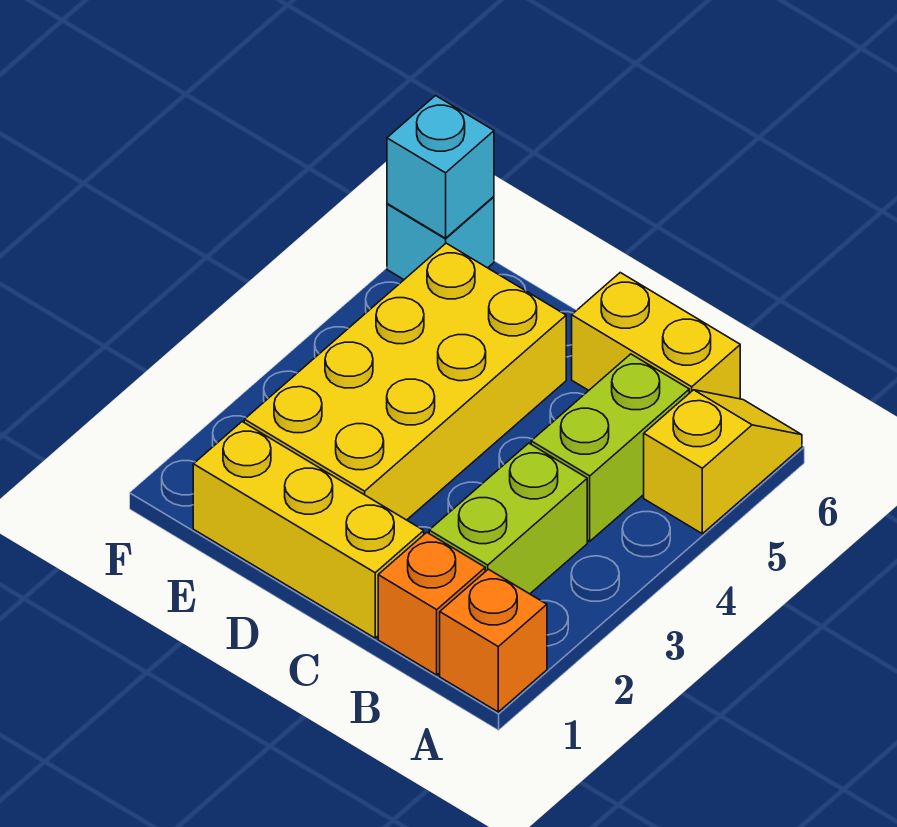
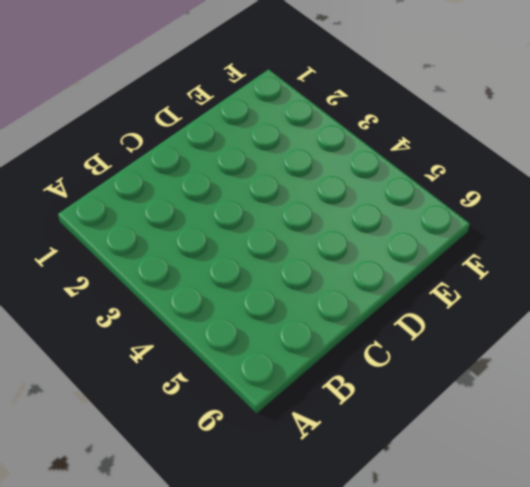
none -> orange brick A1 level 1
none -> yellow slope A5:A6 level 1 top 5

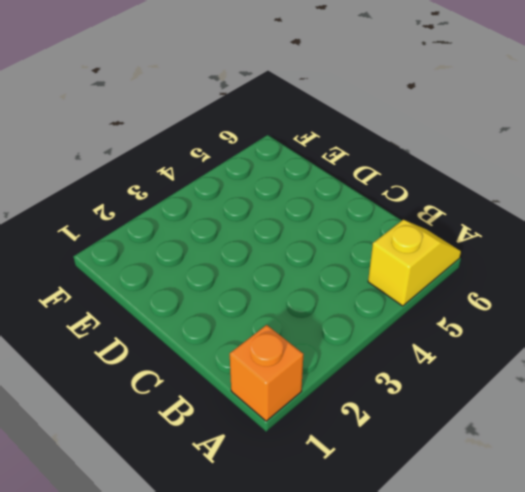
none -> orange brick B1 level 1
none -> lime brick B2:B3 level 1

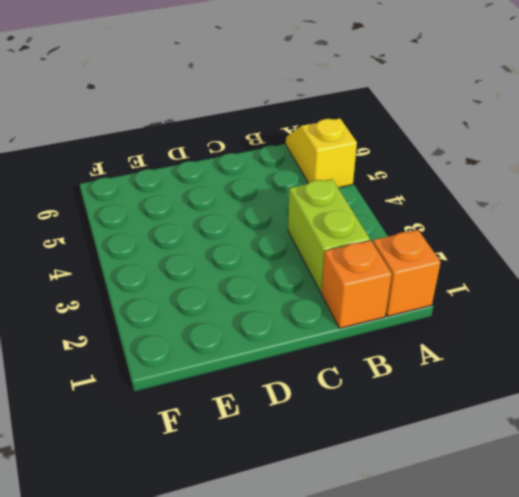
none -> lime brick B4:B5 level 1
none -> yellow brick B6:C6 level 1

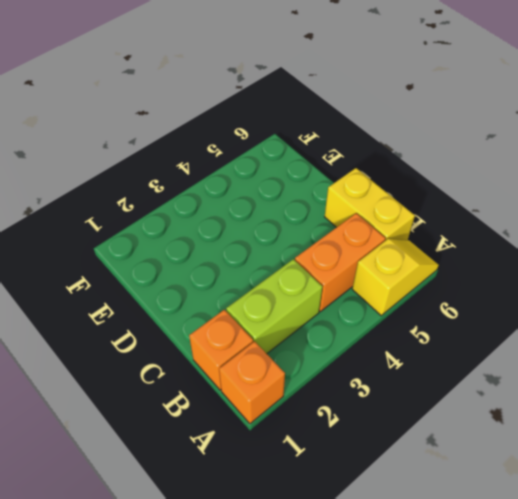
orange brick B4:B5 level 1 -> lime brick B4:B5 level 1
none -> yellow brick C1:E1 level 1
none -> yellow brick D2:E5 level 1

